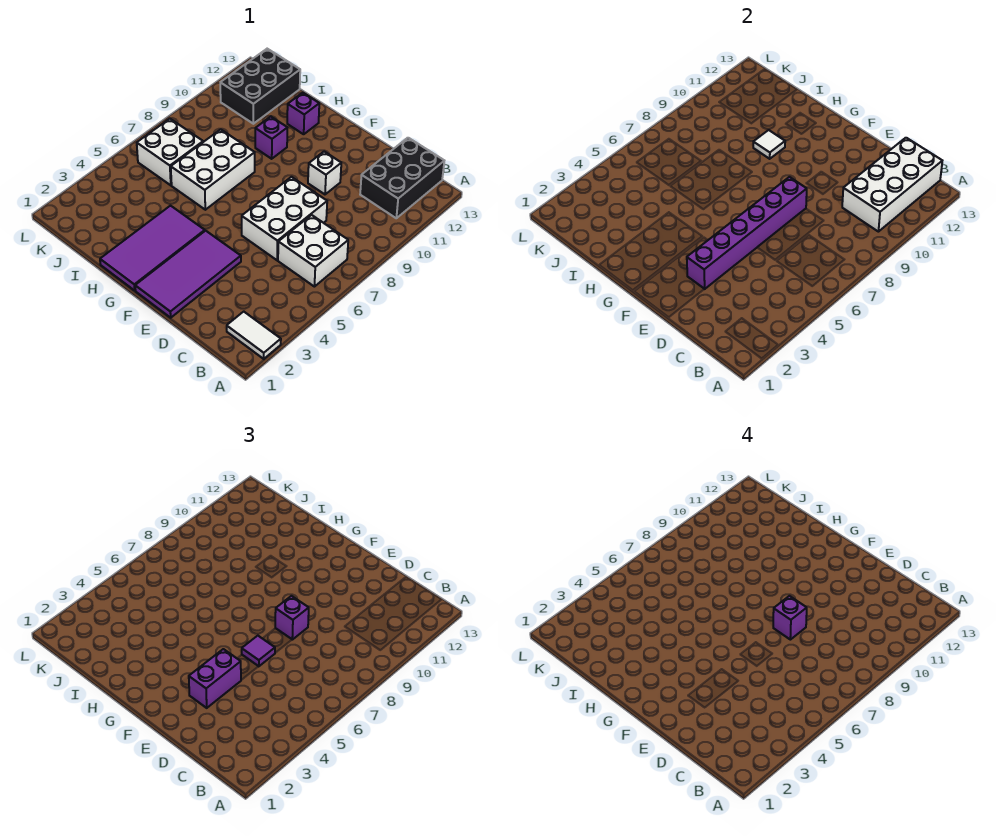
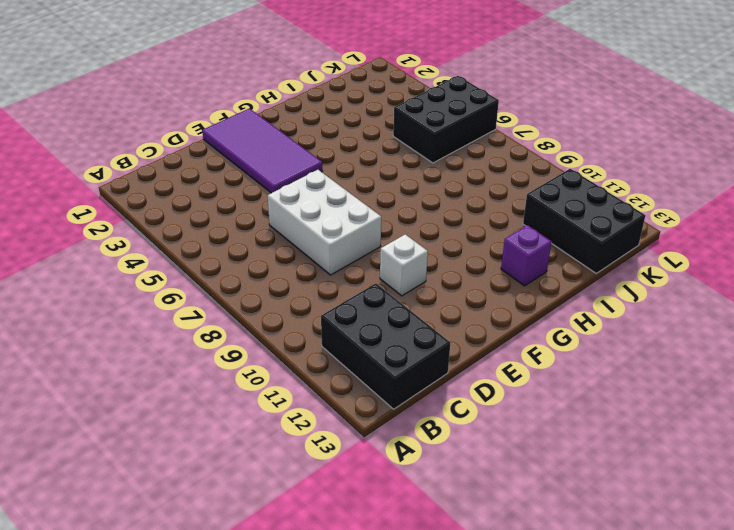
black brick J5:L6 level 1 -> white brick J6:K7 level 1
none -> white tile A2:B2 level 1
none -> white brick B6:C7 level 1
none -> purple tile G1:H4 level 1

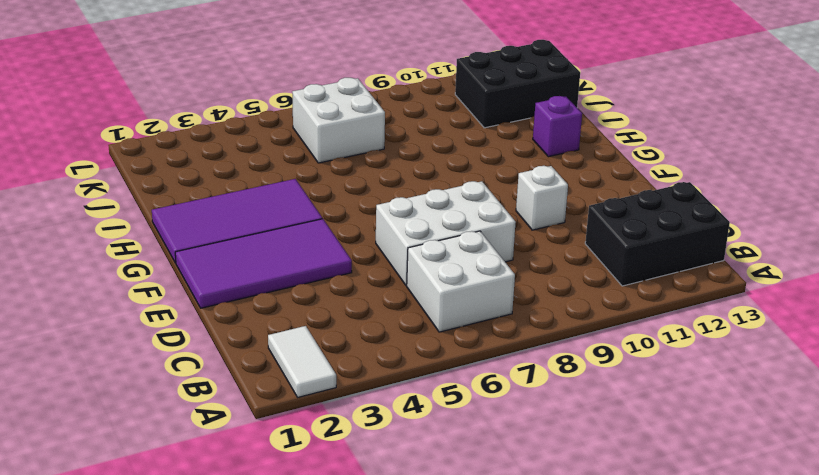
none -> white brick H6:I8 level 1
none -> purple brick H10 level 1
none -> white brick B10:C13 level 2

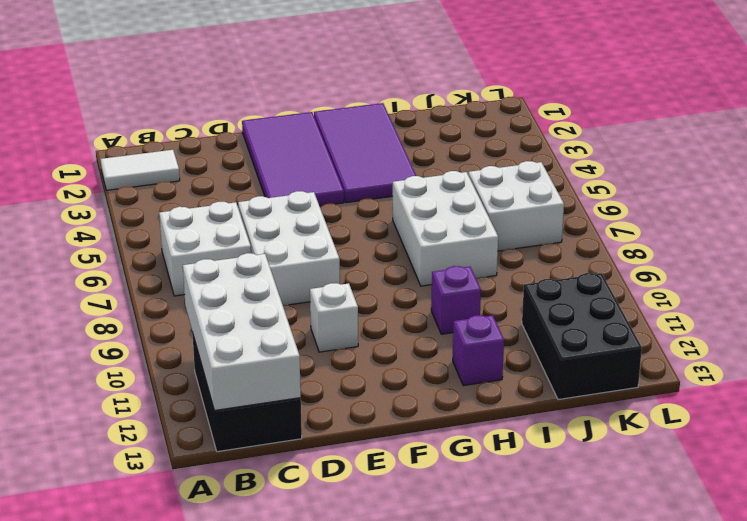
none -> purple brick E3:E8 level 2
none -> white tile H10 level 2
none -> purple brick E3:E4 level 3

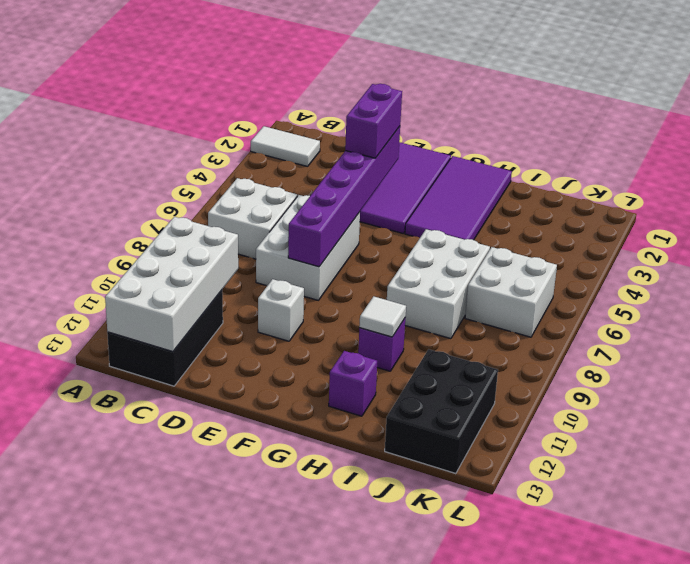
none -> purple tile E6 level 3
none -> purple brick E8 level 3
none -> purple brick E8 level 4

